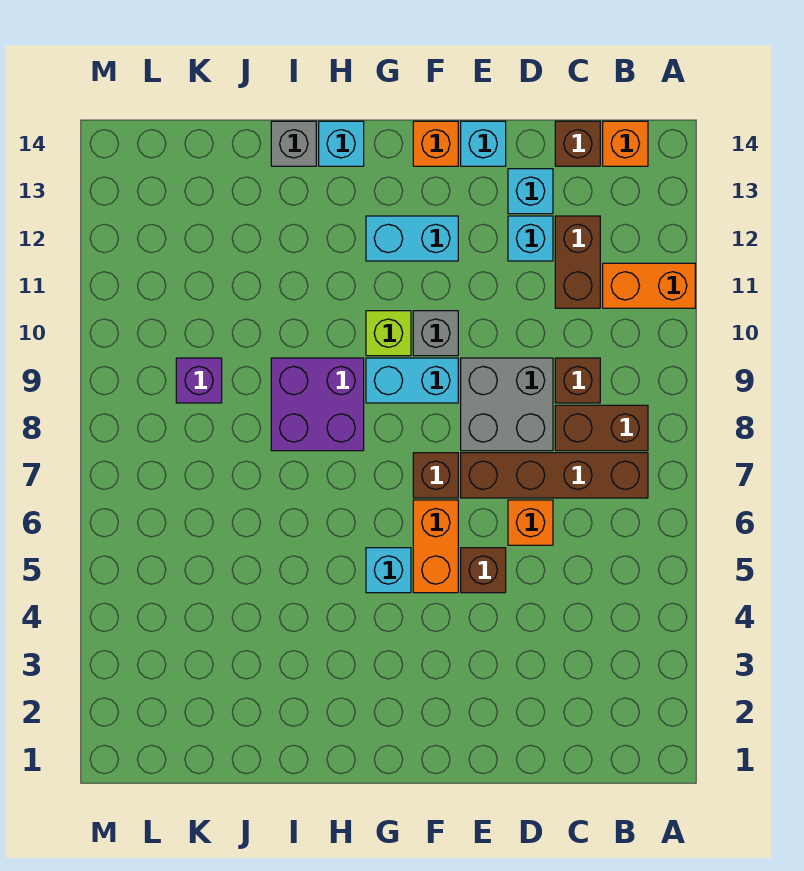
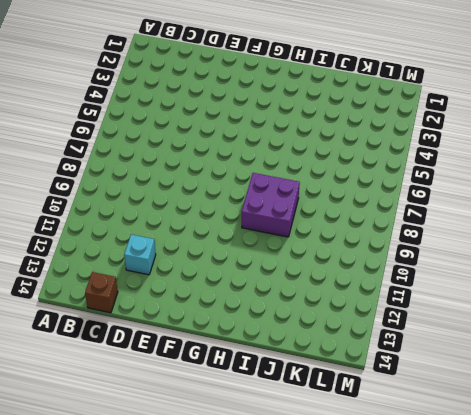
none -> orange brick A11:B11 level 1
none -> brown brick B7:E7 level 1
none -> brown brick B8:C8 level 1

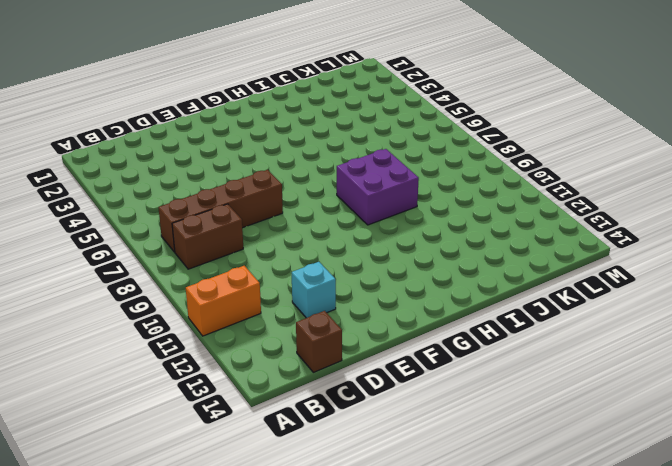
none -> orange brick B14 level 1
none -> brown brick C9 level 1
none -> brown brick C11:C12 level 1

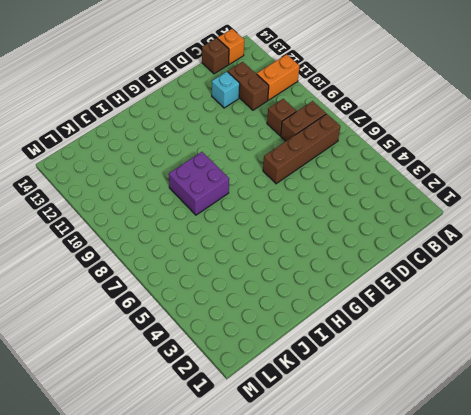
none -> orange brick D6 level 1
none -> grey brick D8:E9 level 1
none -> cyan brick D13 level 1

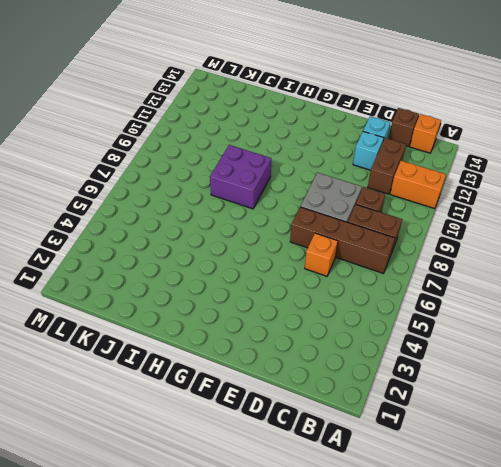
none -> brown brick E5 level 1
none -> cyan brick E14 level 1
none -> orange brick F5:F6 level 1

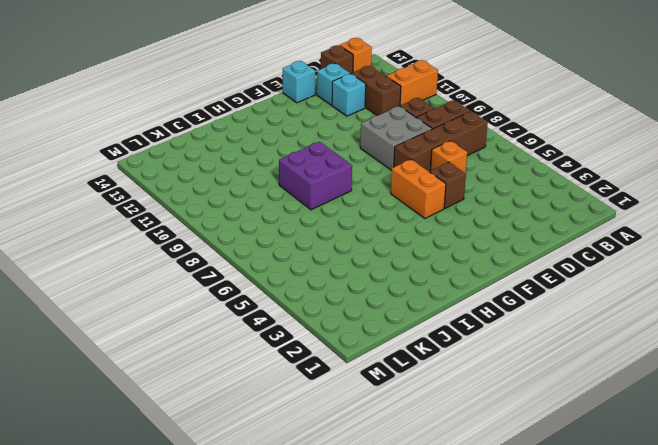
none -> brown brick F7 level 1
none -> cyan brick F9:G9 level 1
none -> grey brick F10 level 1

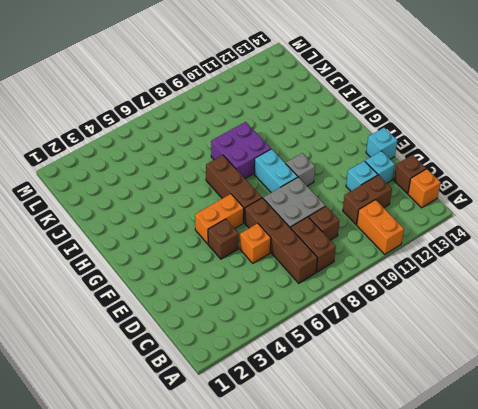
brown brick F7:H7 level 1 -> brown brick F7 level 1
none -> cyan brick F12:G12 level 1
none -> orange brick F14 level 1
none -> cyan brick G5 level 1

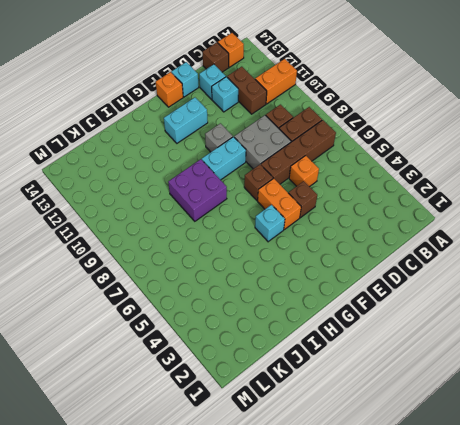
none -> lime brick G10 level 1
none -> cyan brick H14 level 1
none -> grey brick I14 level 1

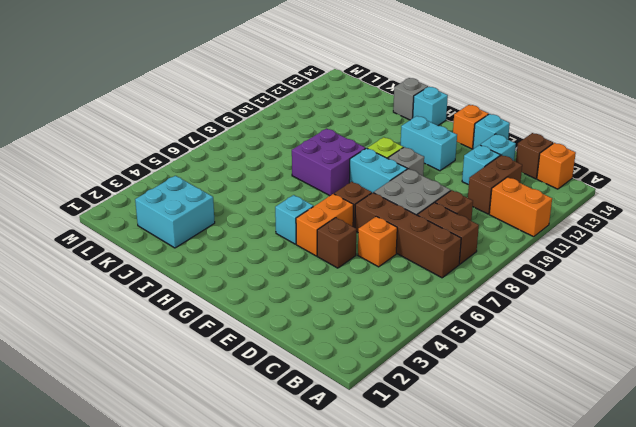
cyan brick J2:K3 level 1 -> none
none -> purple brick K9 level 1

